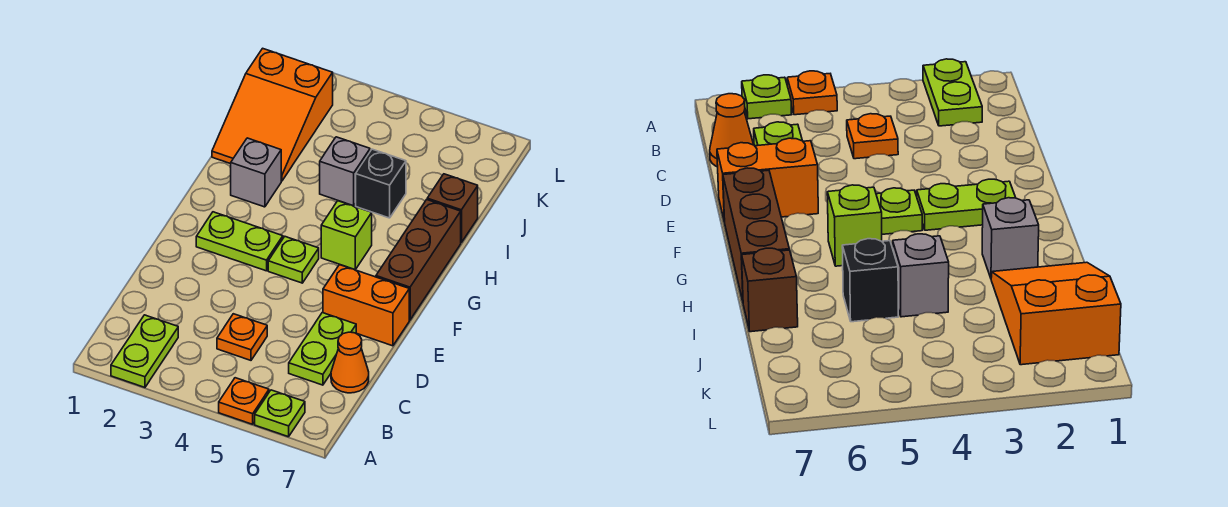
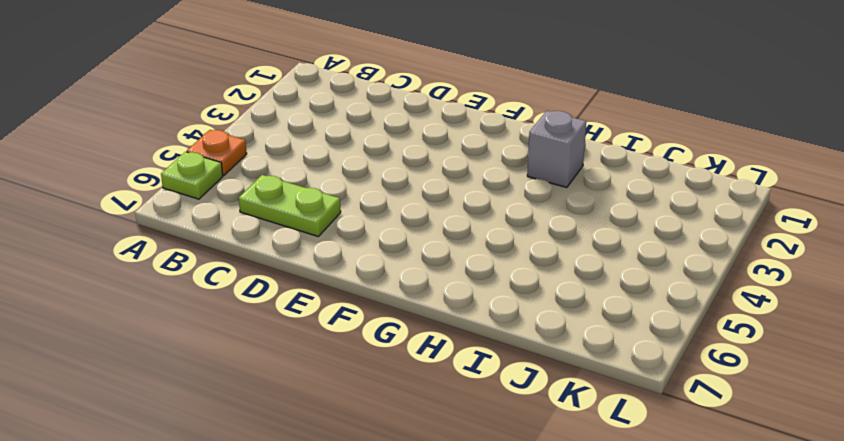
none -> lime plate A2:B2 level 1
none -> orange plate C4 level 1
none -> orange cone C7 level 1

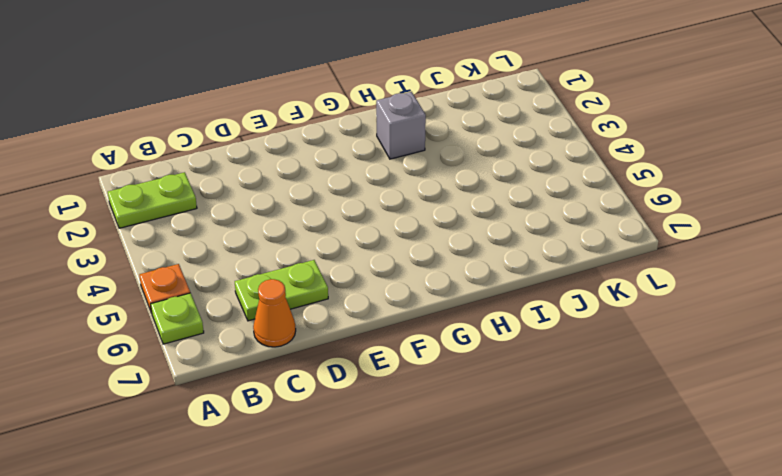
none -> orange plate C4 level 1
none -> orange brick E6:E7 level 1
none -> lime plate F2:F3 level 1

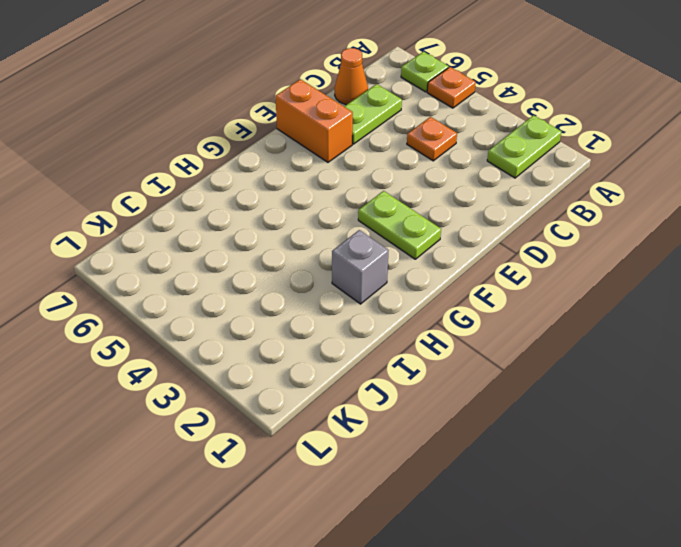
none -> lime plate F4 level 1
none -> brown brick F7:H7 level 1
none -> lime brick G5 level 1

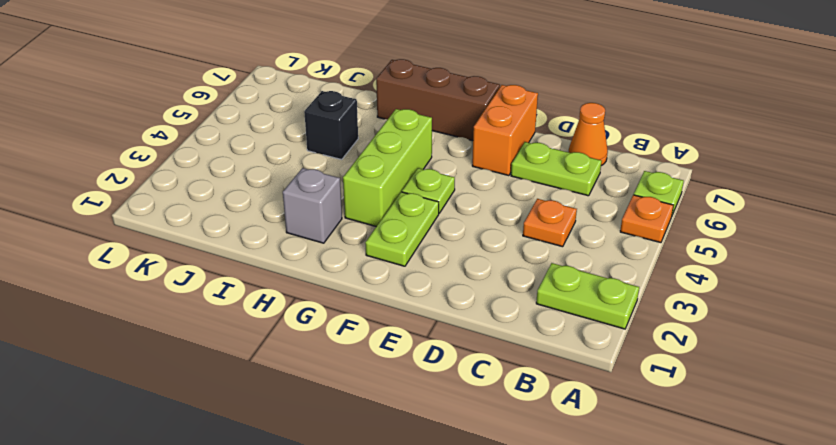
lime brick G3:G5 level 1 -> lime brick G5 level 1
none -> orange slope I1:K2 level 1 top K
none -> grey brick I4 level 1
none -> brown brick I7 level 1

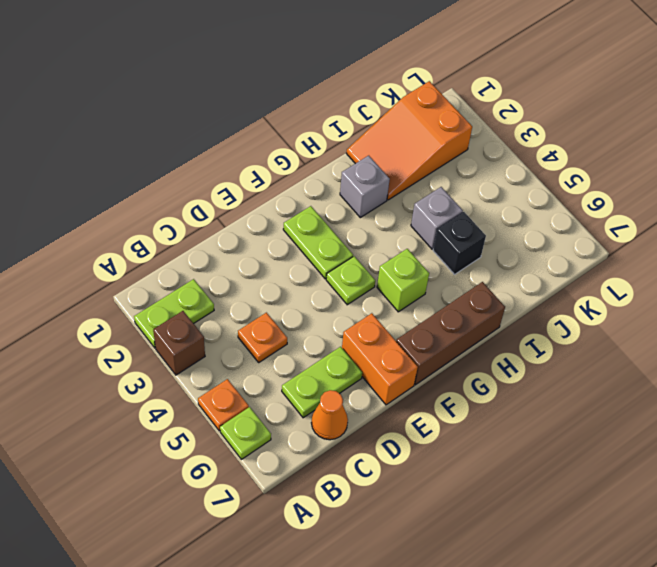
brown brick A3 level 1 -> brown brick I7 level 1

